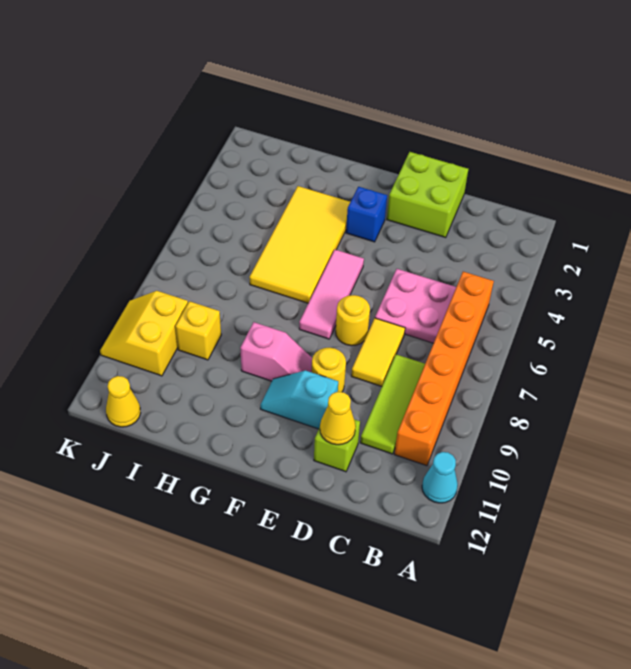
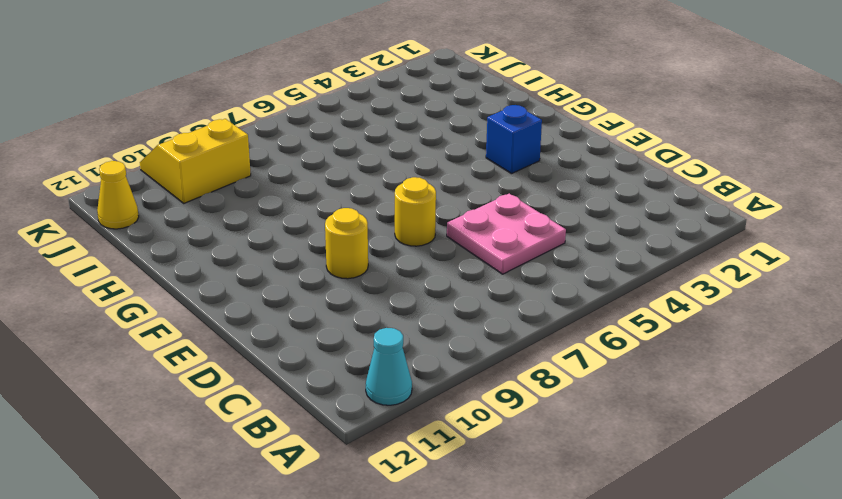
none -> orange brick B5:B10 level 1
none -> lime tile C8:C10 level 1
none -> lime brick D1:E2 level 1

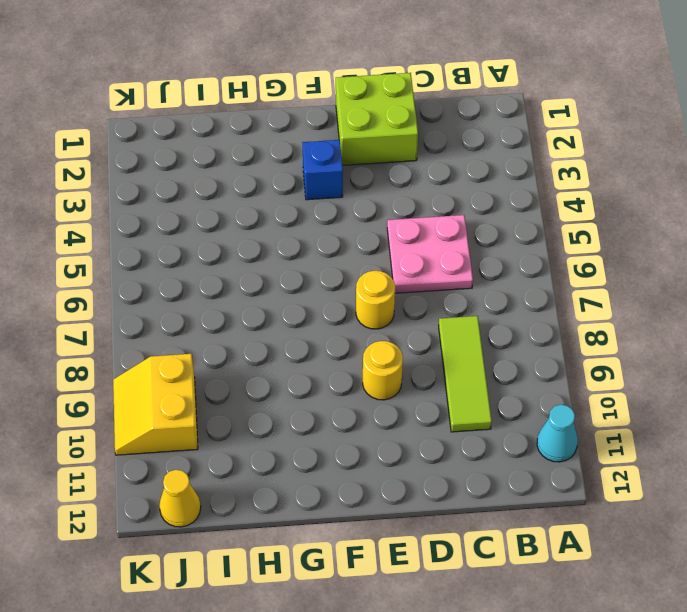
none -> orange brick B5:B10 level 1
none -> yellow tile D7:D8 level 1
none -> lime brick D11 level 1

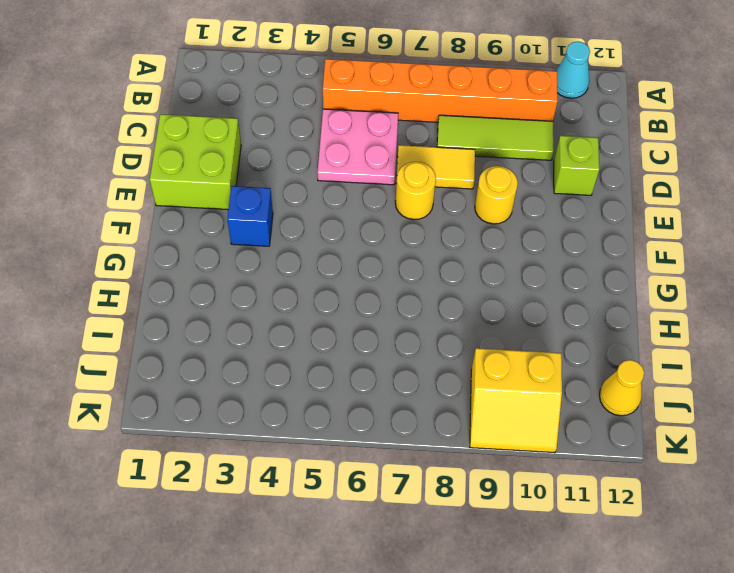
none -> cyan slope E10:F10 level 1 top E
none -> pink tile F5:F7 level 1
none -> pink slope F9:G9 level 1 top G

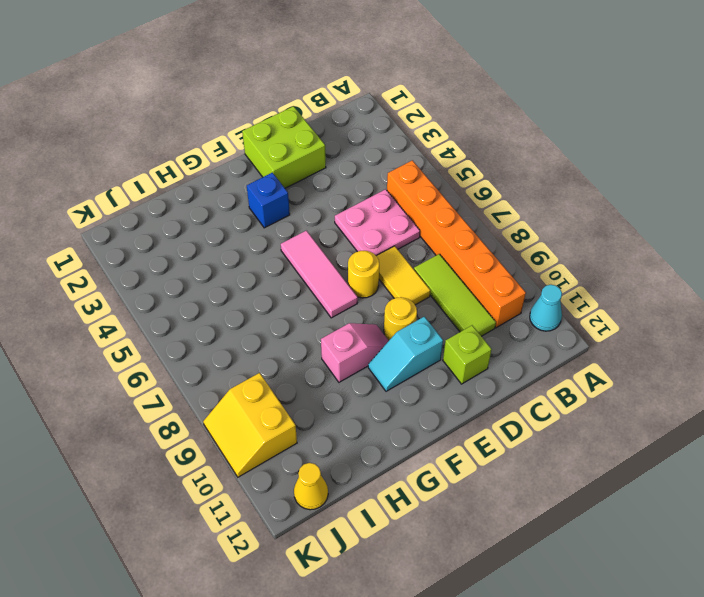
none -> yellow tile G3:H6 level 1
none -> yellow brick I9 level 1
none -> yellow cone D11 level 2

